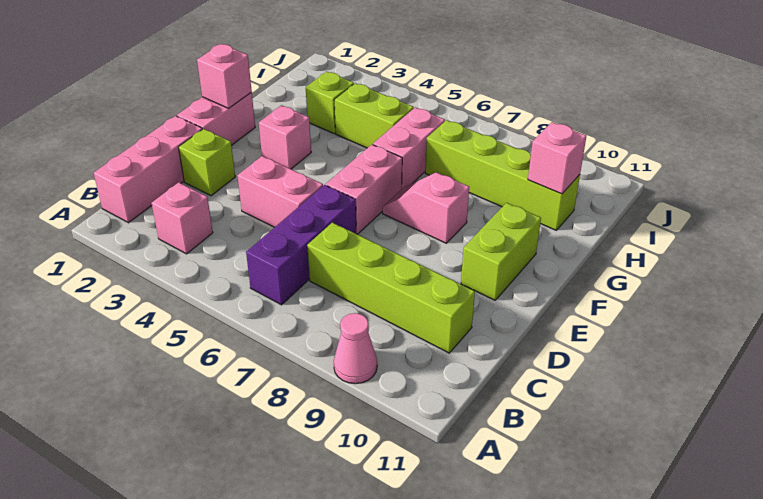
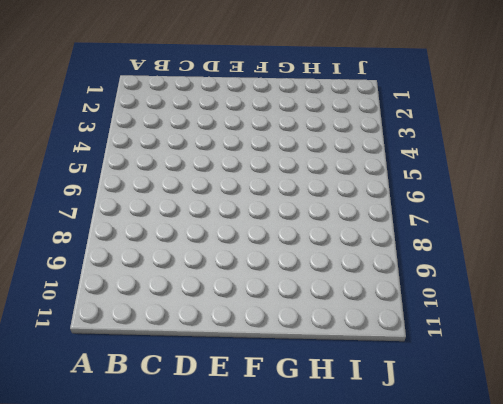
none -> pink cone A9 level 1
none -> pink brick B1:D1 level 1
none -> pink brick B3 level 1

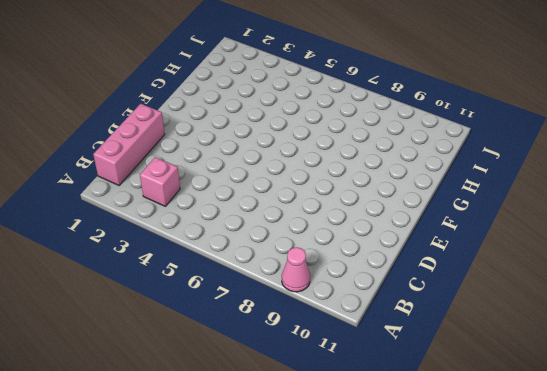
none -> purple brick B6:D6 level 1
none -> lime brick C7:C10 level 1
none -> lime brick D2 level 1

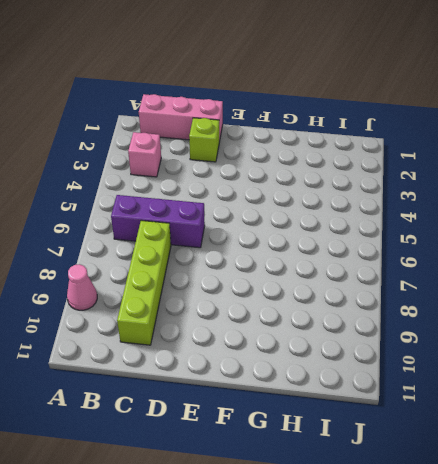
none -> pink brick D4:D5 level 1
none -> pink brick E1:F1 level 1
none -> pink brick E6:F6 level 1

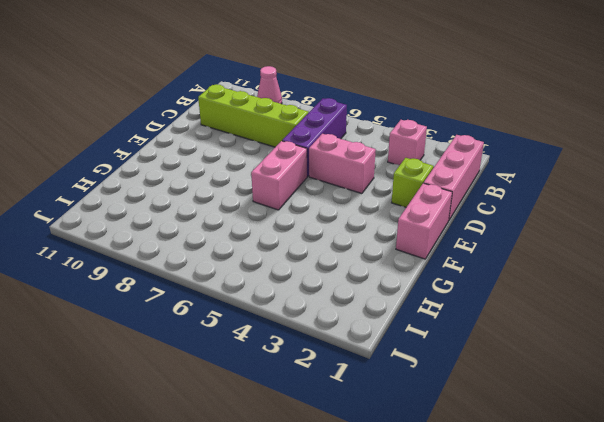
none -> lime brick E10:F10 level 1
none -> pink brick F3 level 1
none -> pink slope F7:F8 level 1 top 8

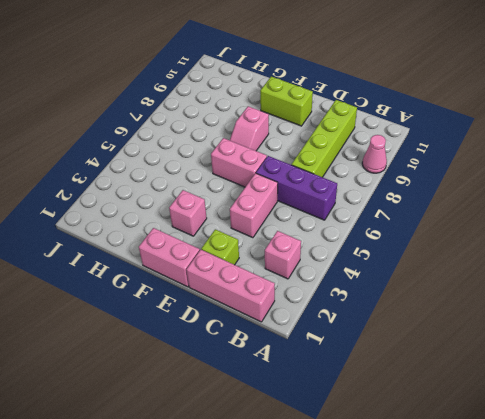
none -> pink brick G6:H6 level 1
none -> lime brick H3 level 1
none -> lime brick H4:H5 level 1

